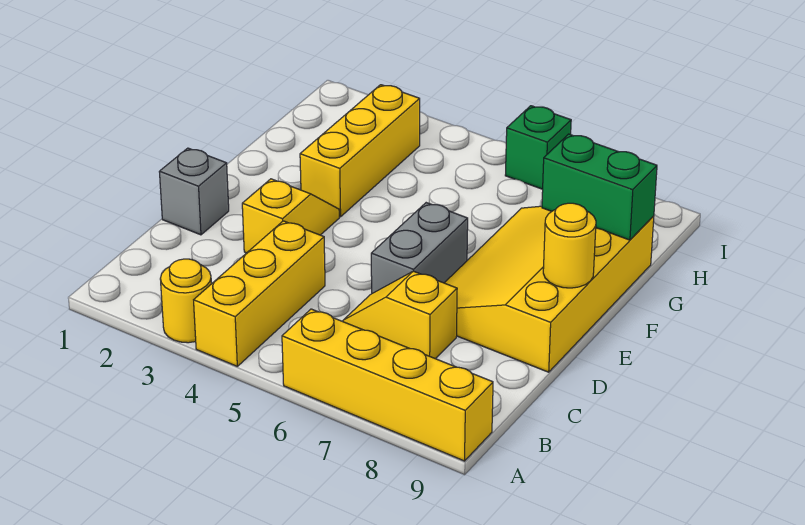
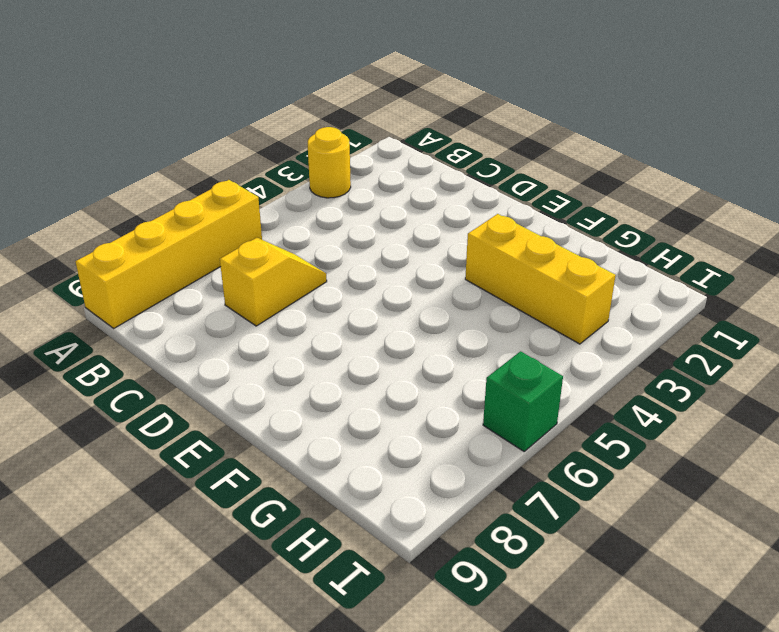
none -> yellow brick A4:C4 level 1
none -> grey brick D1 level 1
none -> yellow slope D3:E3 level 1 top D

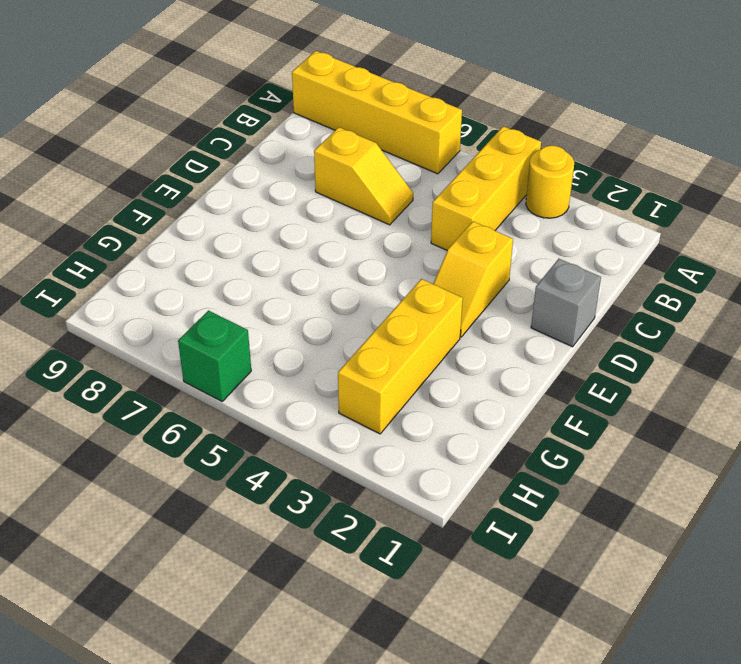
none -> grey brick D6:E6 level 1
none -> yellow slope D7:G9 level 1 top 9
none -> yellow round brick E9 level 2

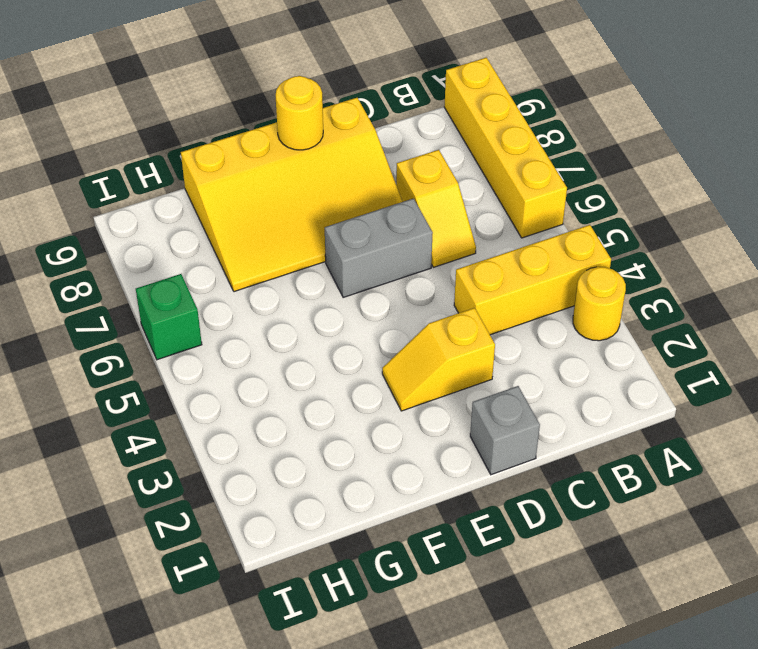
none -> yellow brick F3:H3 level 1
none -> green brick G8:G9 level 2

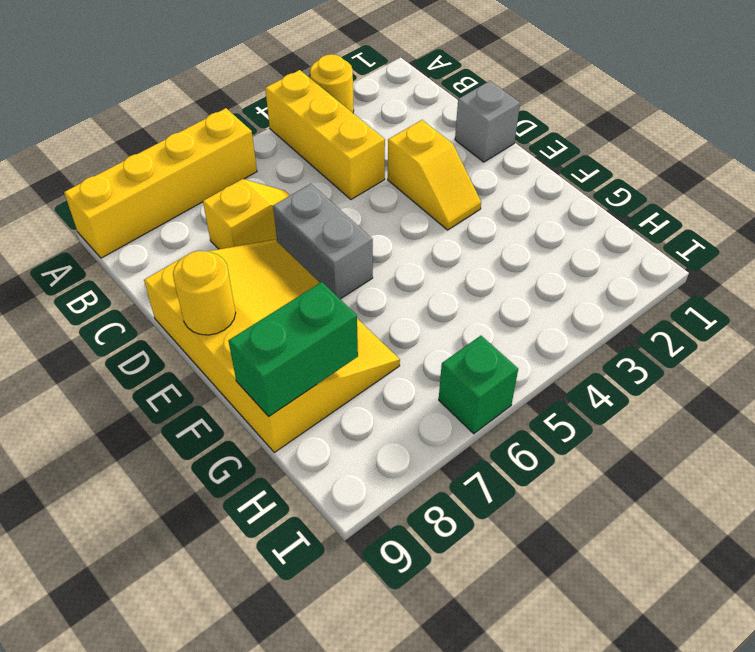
none -> yellow brick F3:H3 level 1

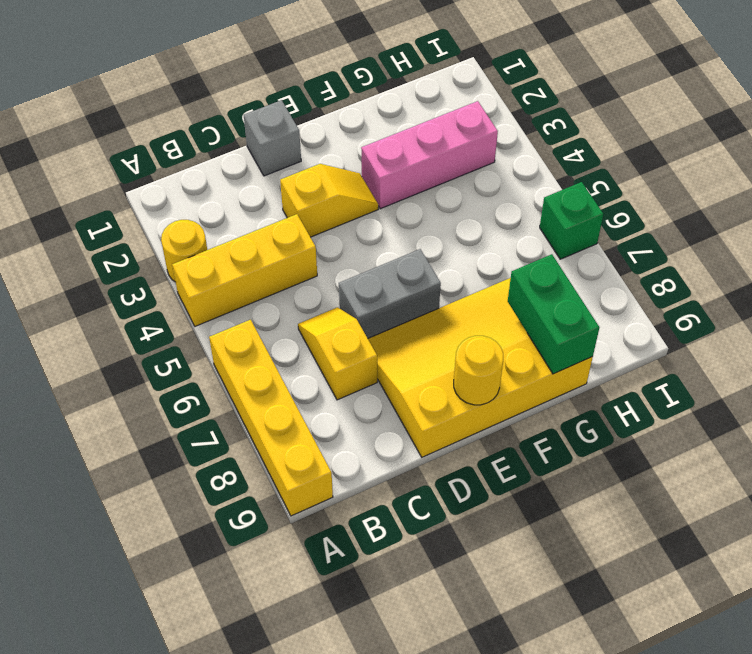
pink brick F3:H3 level 1 -> yellow brick F3:H3 level 1

